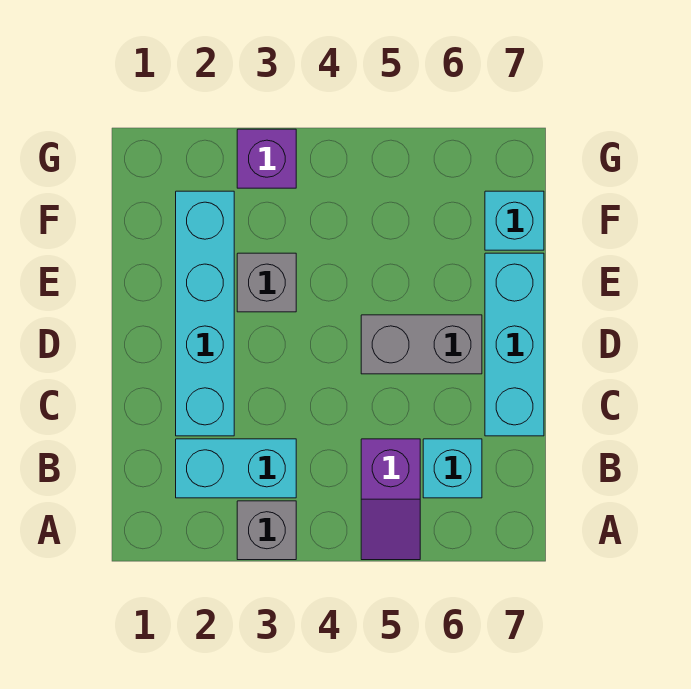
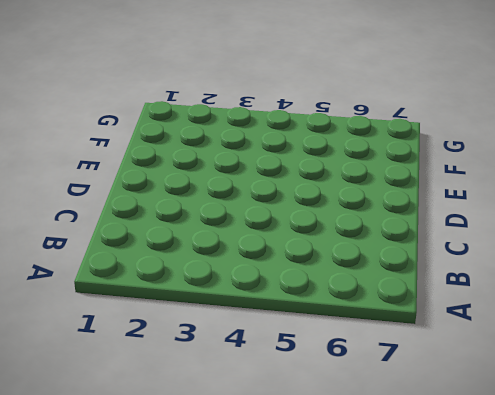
none -> grey brick A3 level 1
none -> purple slope A5:B5 level 1 top B

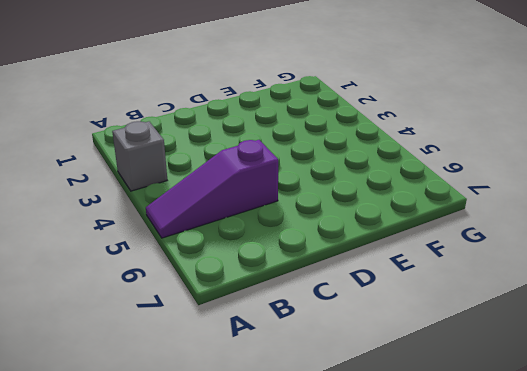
purple slope A5:C5 level 1 top C -> purple slope A5:B5 level 1 top B
none -> cyan brick B2:B3 level 1
none -> cyan brick B6 level 1

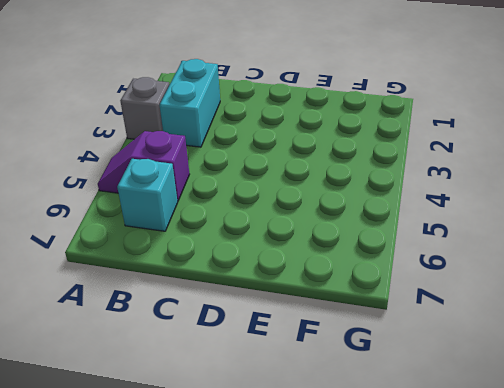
none -> cyan brick C2:F2 level 1
none -> cyan brick C7:E7 level 1

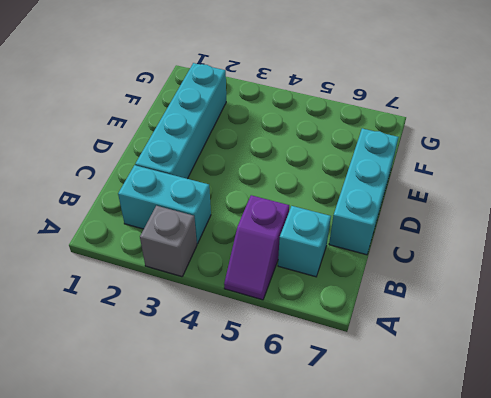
none -> grey brick D5:D6 level 1
none -> grey brick E3 level 1

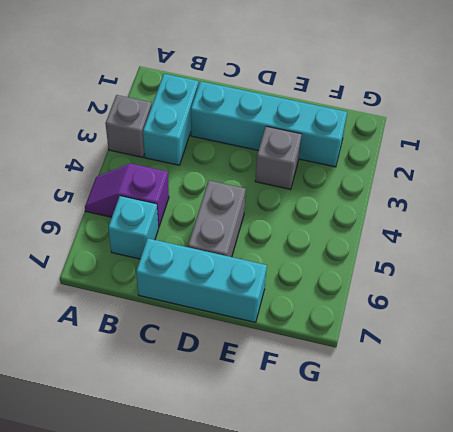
none -> cyan brick F7 level 1
none -> purple brick G3 level 1

